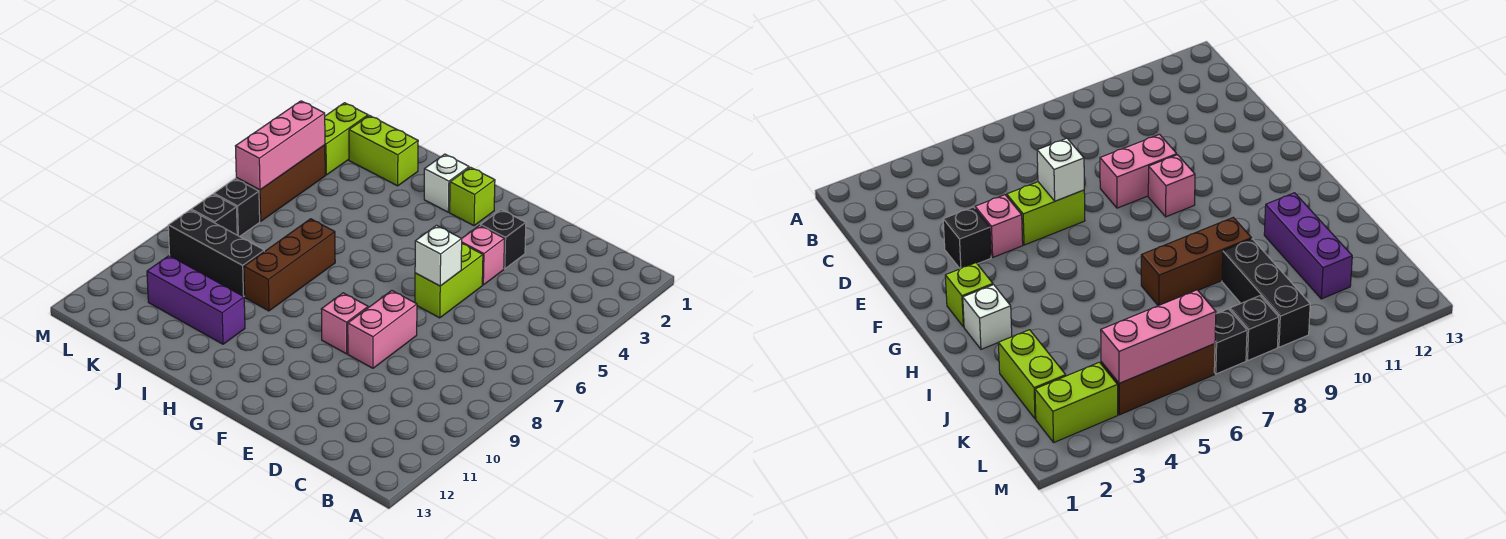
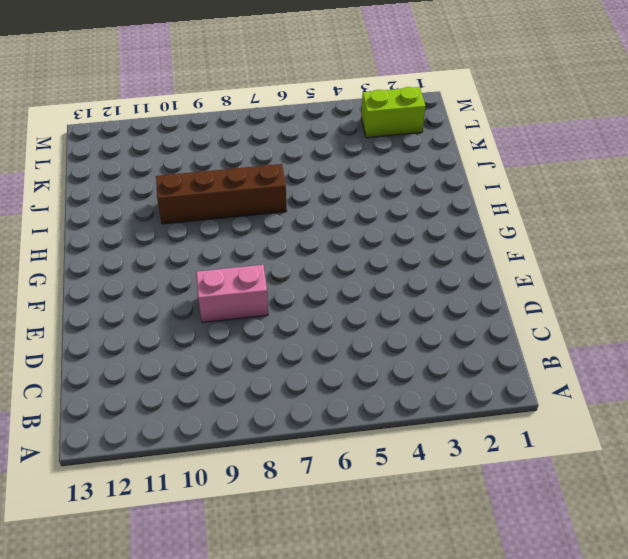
brown brick I7:I10 level 1 -> brown brick I7:I9 level 1
none -> black brick E3 level 1
none -> pink brick E4 level 1
none -> lime brick E5:E6 level 1

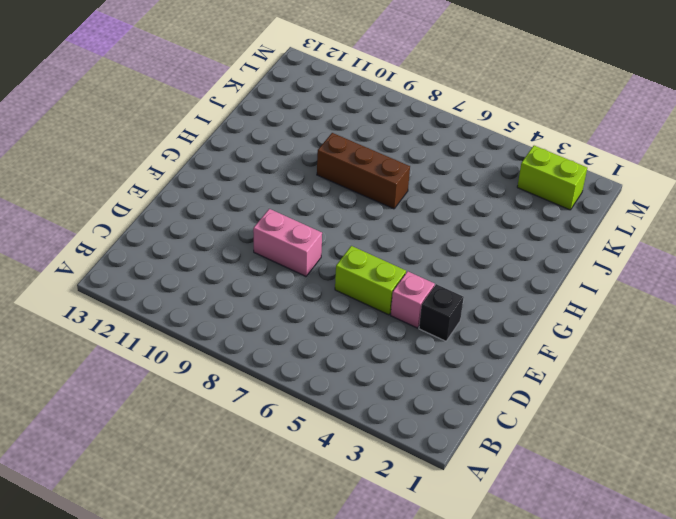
none -> pink brick F9 level 1
none -> lime brick G2 level 1
none -> white brick H2 level 1

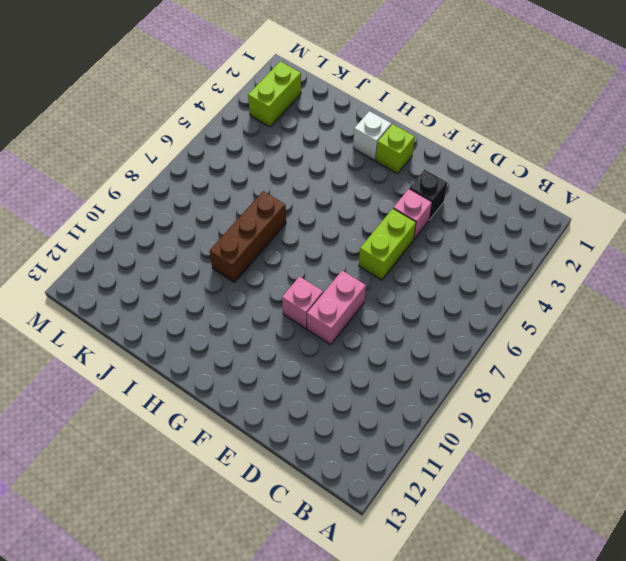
none -> purple brick I11:K11 level 1
none -> lime brick J2:K2 level 1
none -> black brick J9:L9 level 1

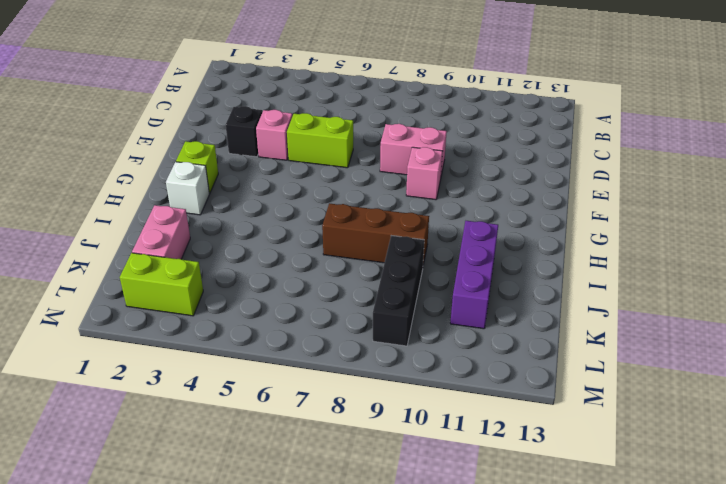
pink brick J2:K2 level 1 -> lime brick J2:K2 level 1
none -> brown brick L4:L6 level 1
none -> black brick L7 level 1
none -> black brick L8 level 1

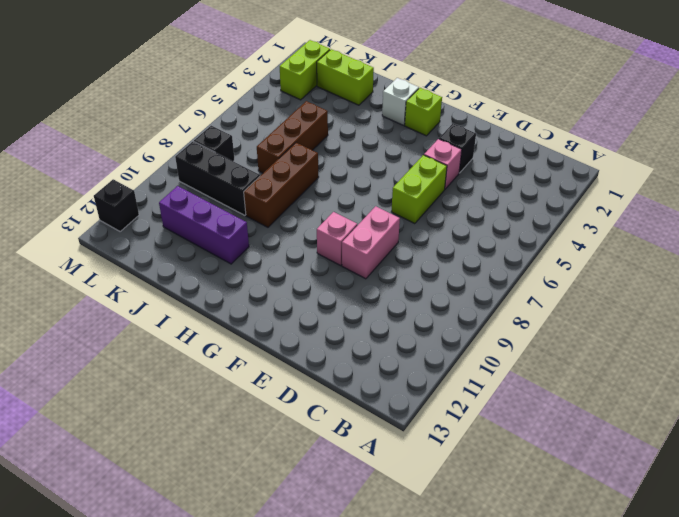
brown brick J5:J7 level 1 -> brown brick L4:L6 level 1
black brick M12 level 1 -> black brick L7 level 1
none -> white brick E6 level 2
none -> pink brick L4:L6 level 2

